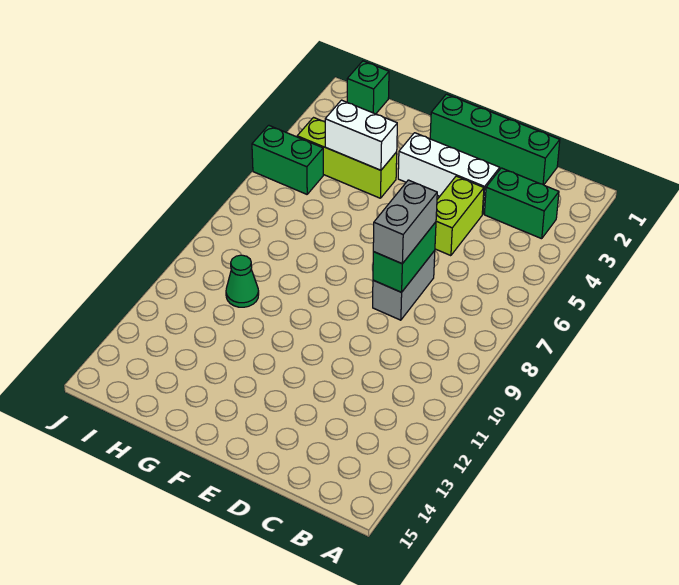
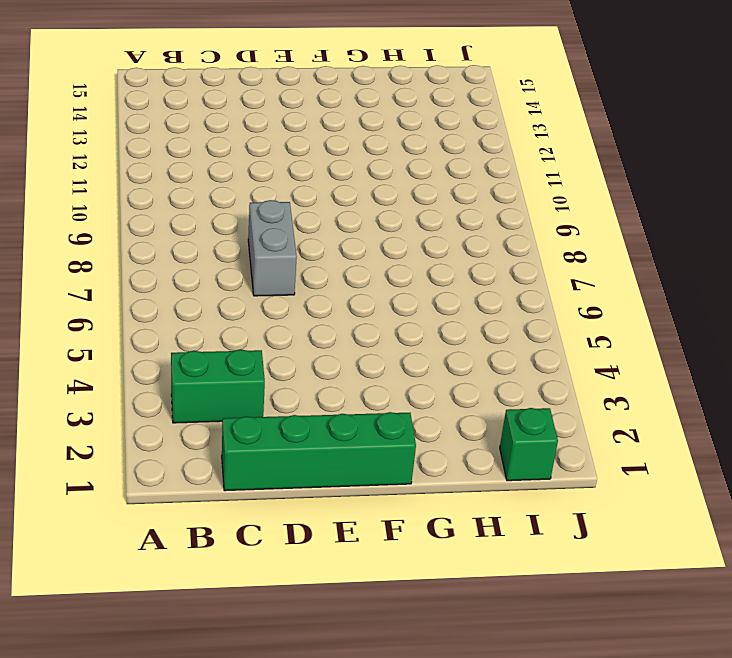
none -> white brick D3:F3 level 1
none -> lime brick D4:D5 level 1
none -> lime brick G4:I4 level 1

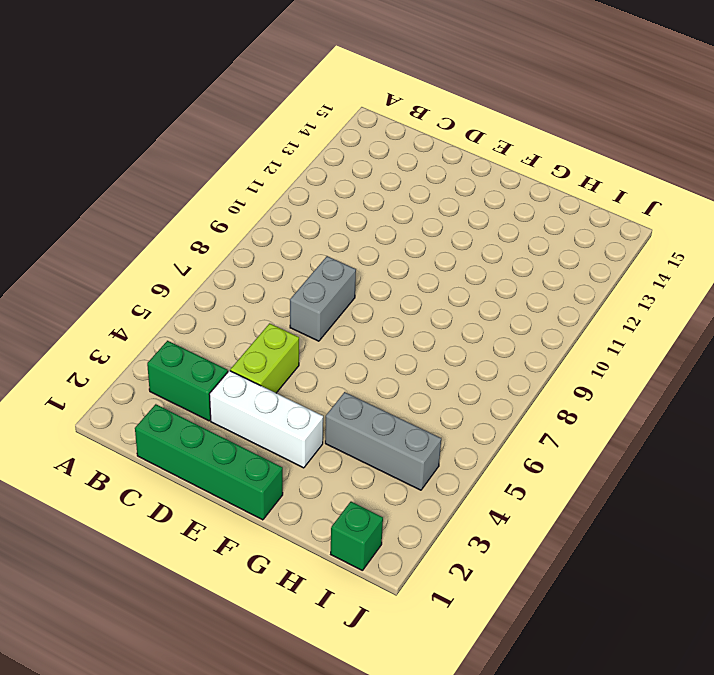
grey brick G4:I4 level 1 -> lime brick G4:I4 level 1
none -> green cone H10 level 1
none -> green brick I5:J5 level 1
none -> green brick D7:D8 level 2

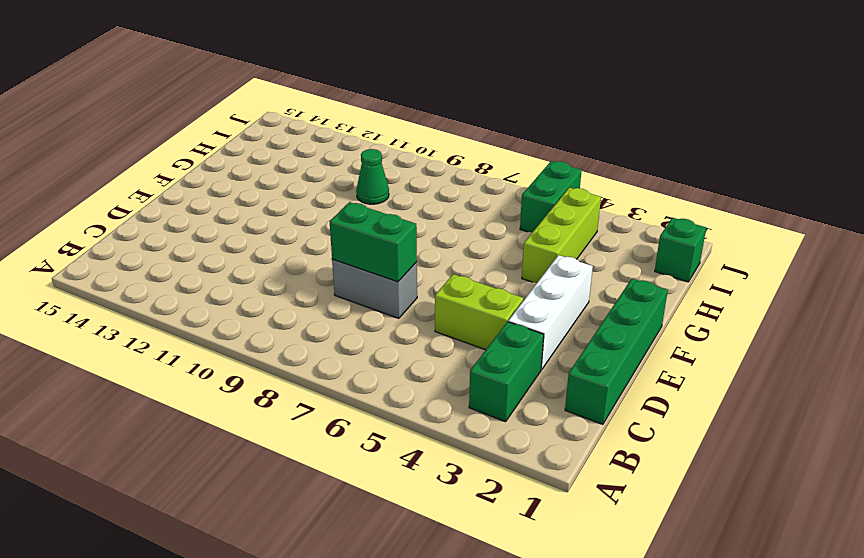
none -> white brick G4:H4 level 2
none -> grey brick D7:D8 level 3

